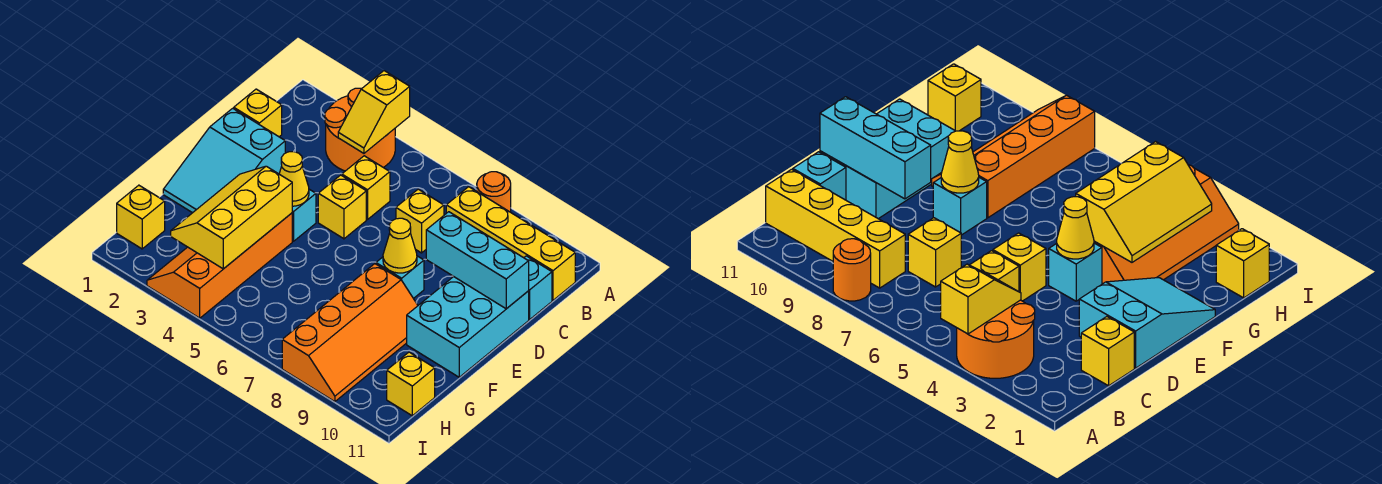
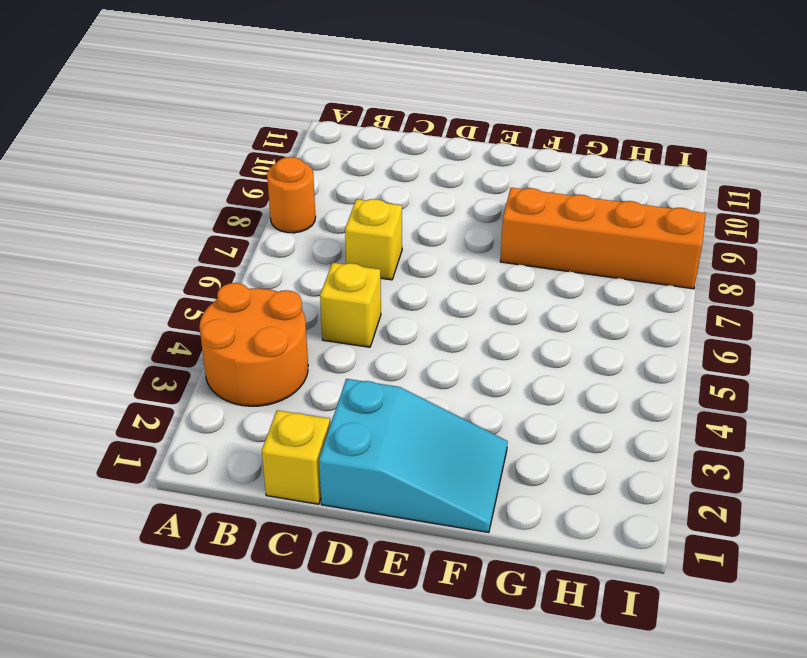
none -> yellow brick B8:B11 level 1
none -> cyan brick C11 level 1
none -> yellow brick D5 level 1

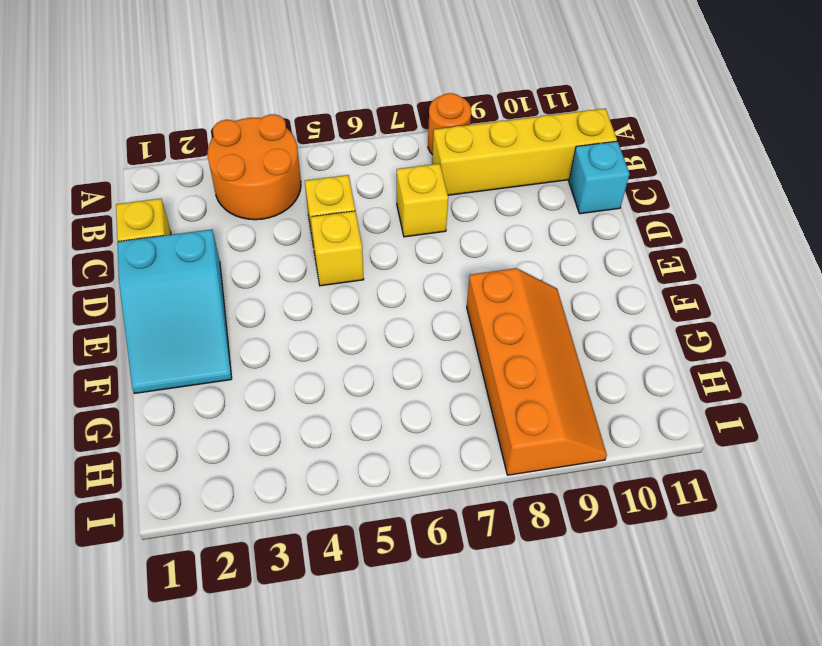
none -> cyan brick D10:F11 level 1
none -> cyan brick E4 level 1
none -> cyan brick E8 level 1

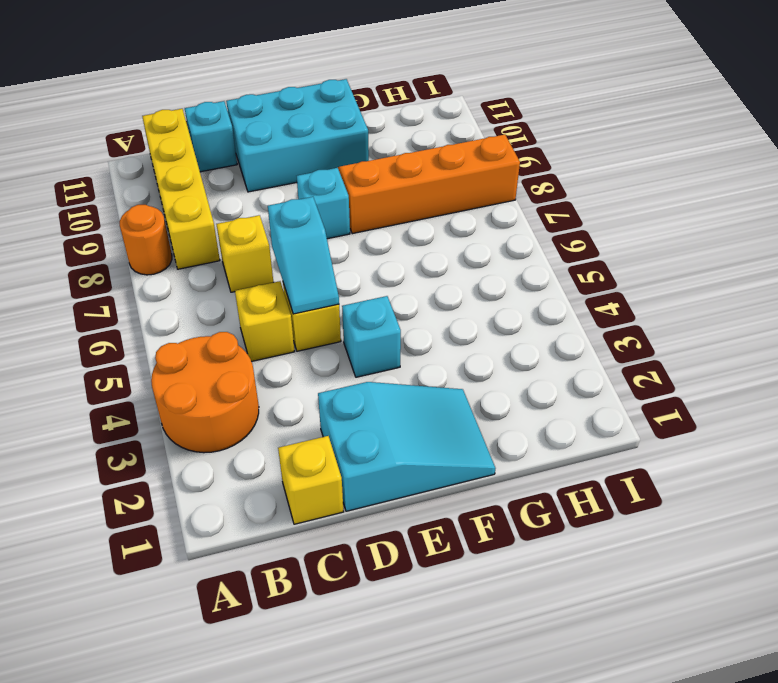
cyan slope D5:D6 level 2 top 6 -> none
none -> orange slope F3:I4 level 1 top 4
none -> yellow brick H1 level 1
none -> yellow brick H11 level 1

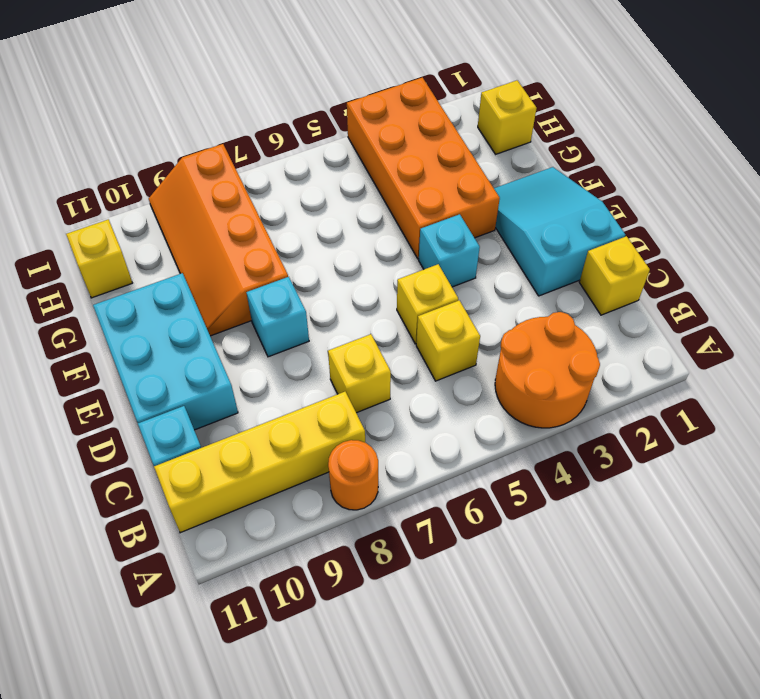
orange brick F3:I4 level 1 -> orange slope F3:I4 level 1 top 4
none -> yellow slope A4:B4 level 2 top A
none -> cyan brick D9:D11 level 2
none -> yellow cone E4 level 2

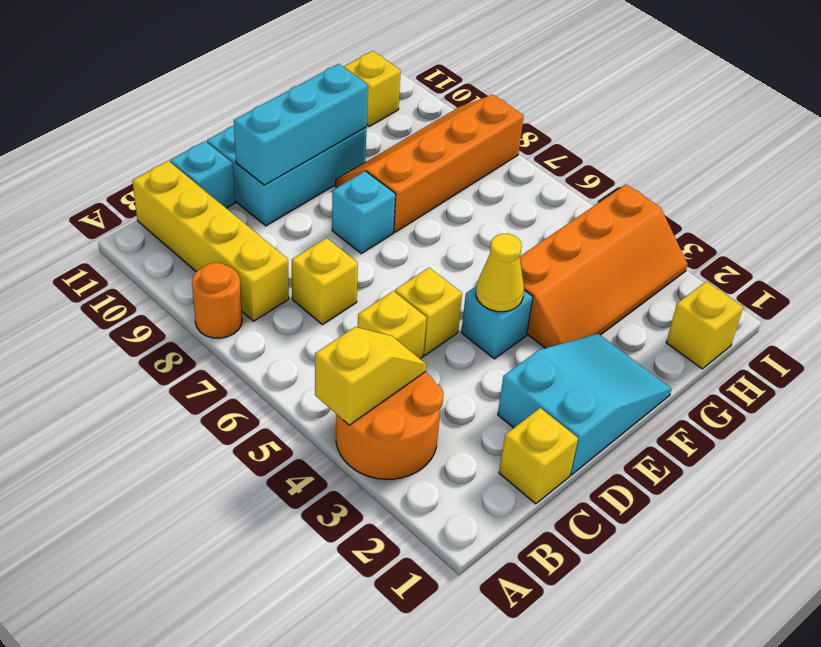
cyan brick D10:F10 level 2 -> cyan brick D9:D11 level 2
none -> yellow cone E8 level 2
none -> yellow slope F3:H4 level 2 top 4

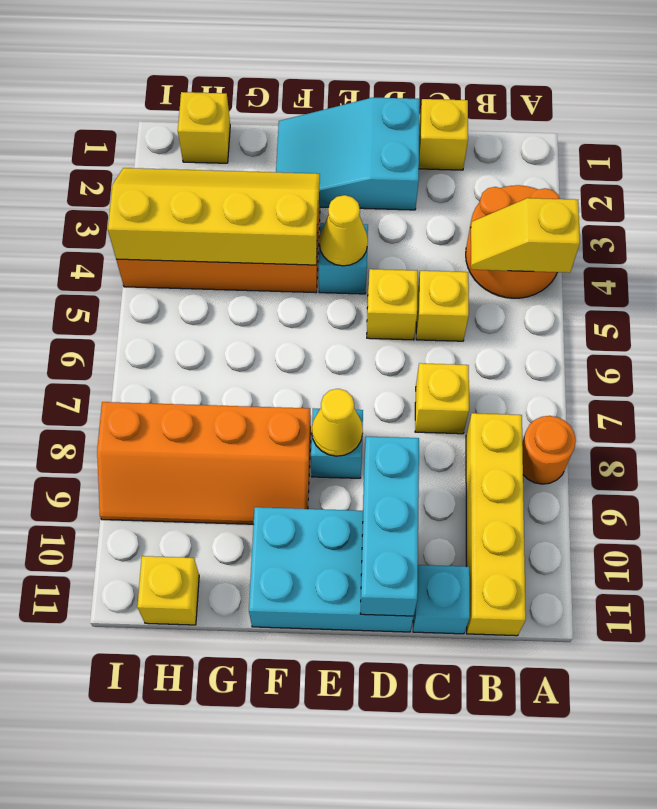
yellow slope F3:I4 level 2 top 4 -> yellow slope F3:H4 level 2 top 4

